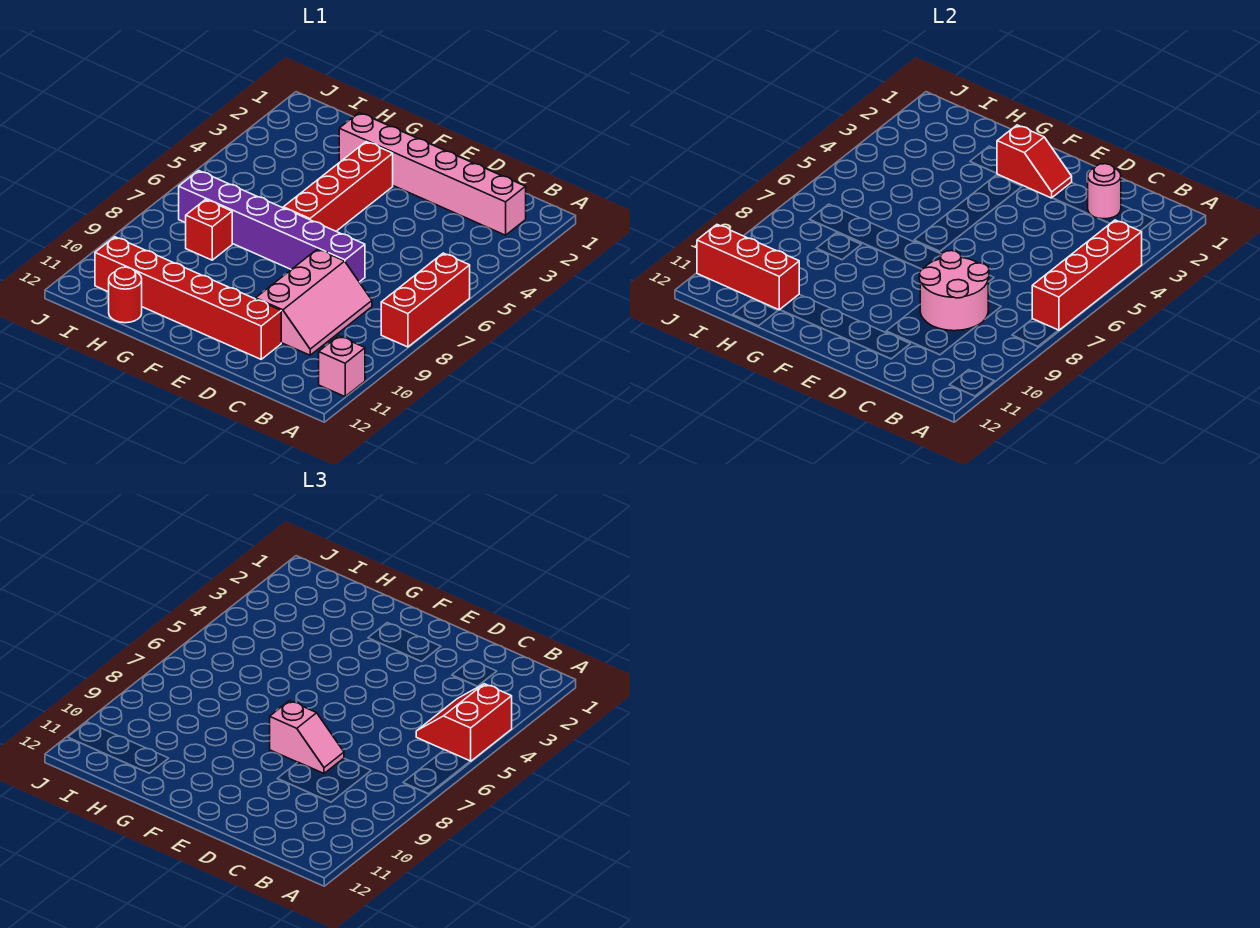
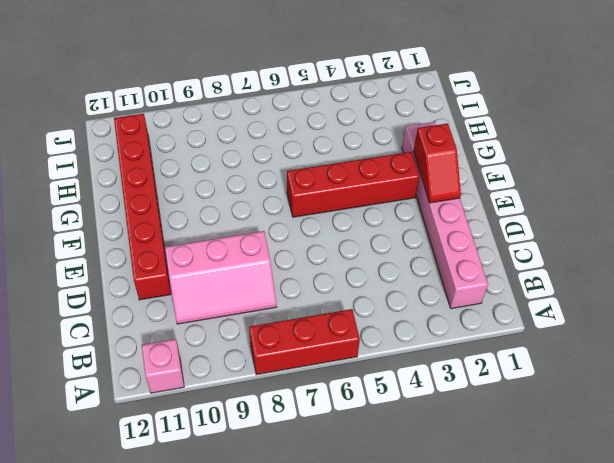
none -> purple brick D7:I7 level 1
none -> red brick H8 level 1
none -> red round brick H12 level 1

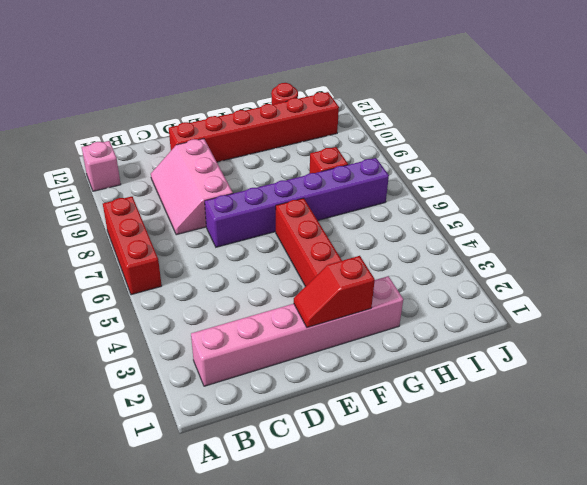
none -> red brick A4:A7 level 2
none -> pink round brick C2 level 2
none -> pink round brick C8:D9 level 2

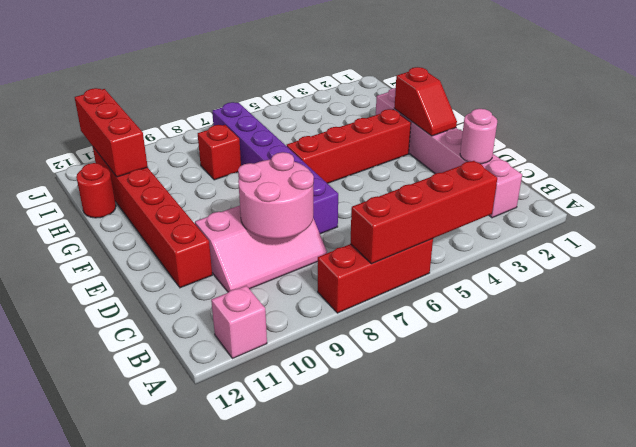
none -> red slope A4:B5 level 3 top A
none -> pink slope D8:E8 level 3 top E

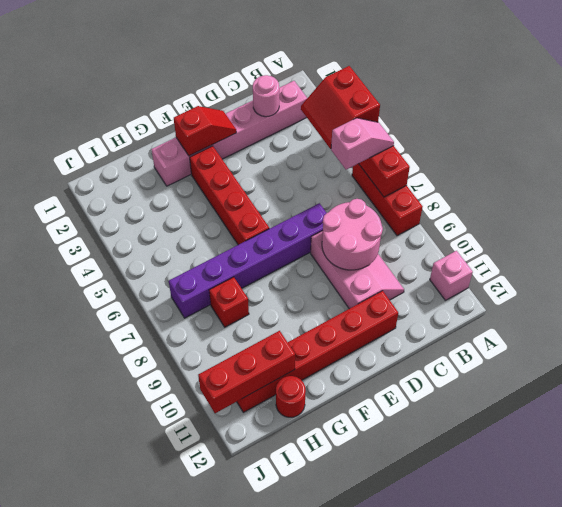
pink slope A6:B6 level 3 top B -> pink slope D8:E8 level 3 top E

